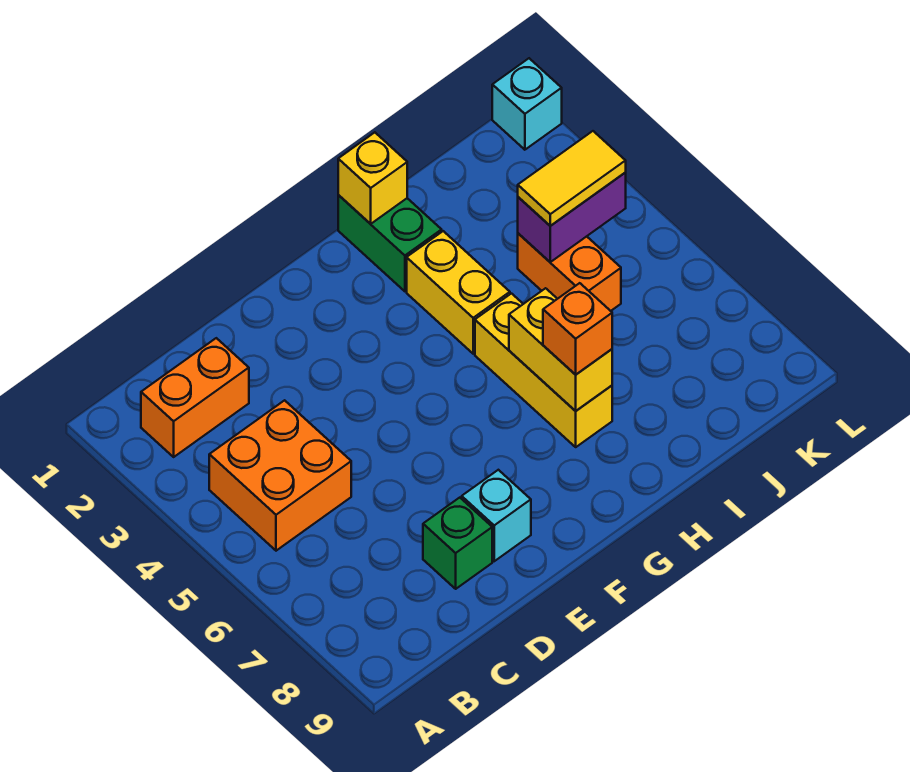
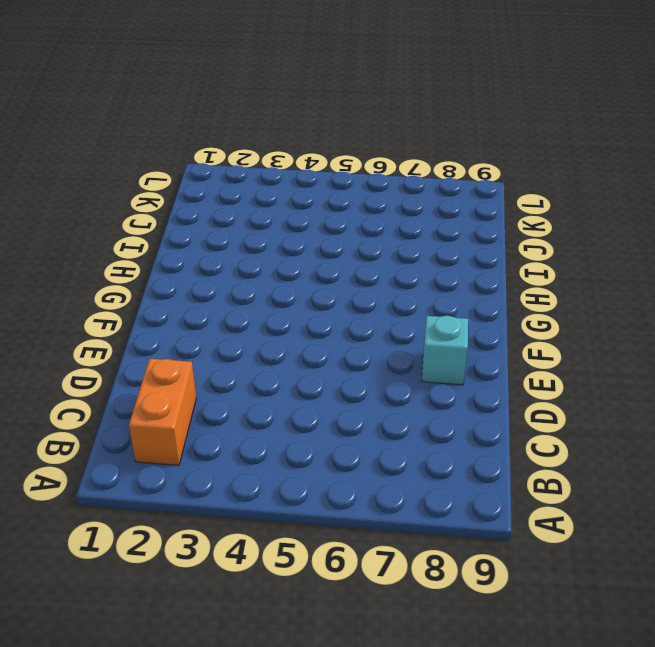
none -> orange brick B4:C5 level 1
none -> green brick D8 level 1
none -> green brick H1:H2 level 1

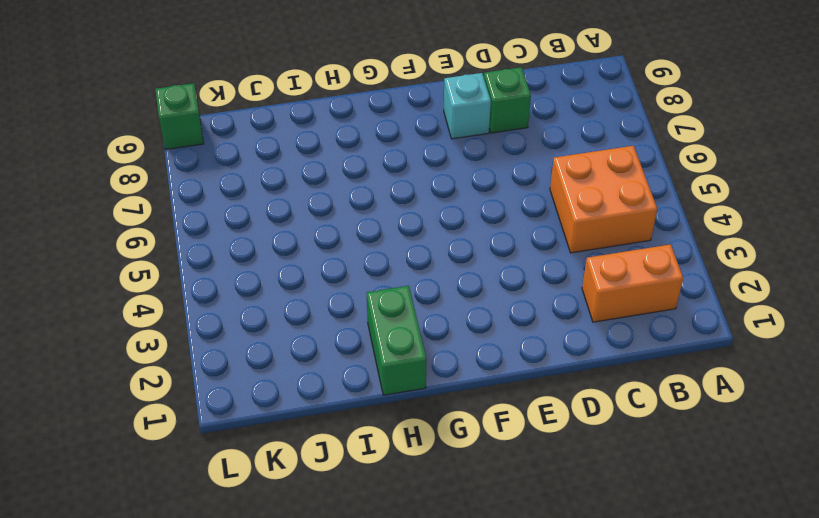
green brick L9 level 1 -> none
none -> yellow brick H3:H4 level 1
none -> yellow brick H5:H7 level 1
none -> orange brick J4:J5 level 1

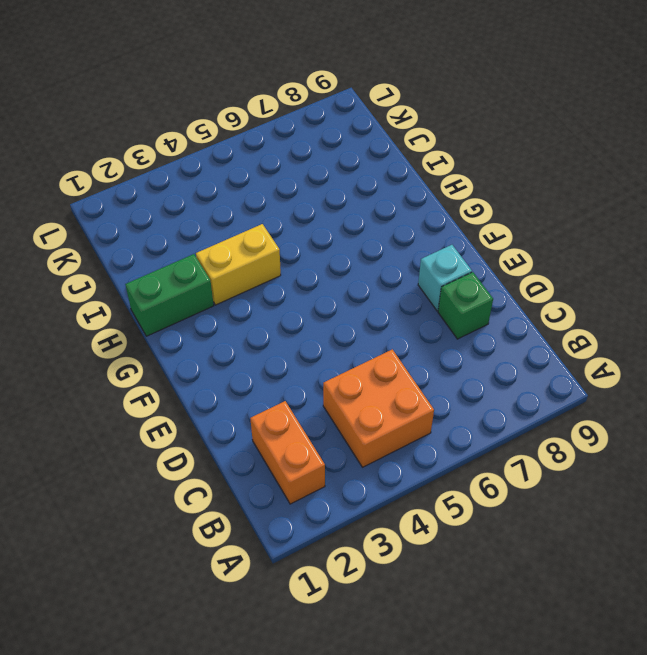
none -> yellow brick H5:H7 level 1
none -> orange brick J4:J5 level 1
none -> cyan brick L1 level 1

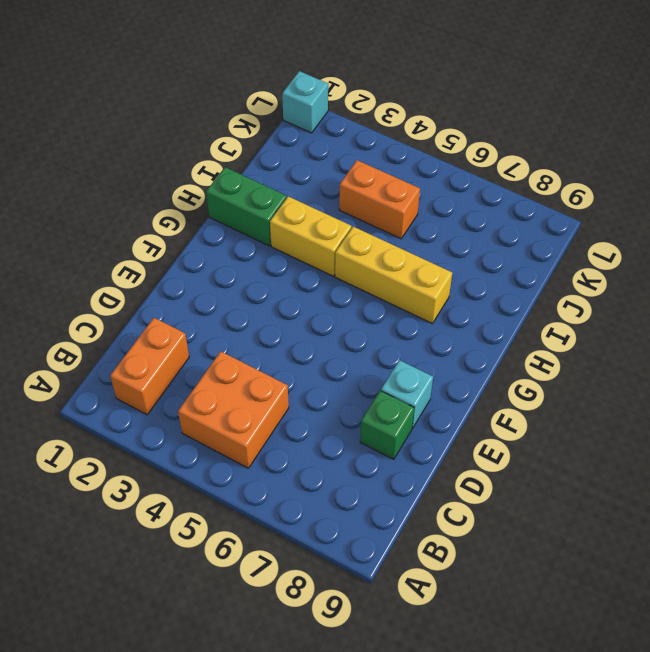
none -> yellow brick H1 level 2
none -> yellow brick H6:H7 level 2
none -> purple brick J4:K4 level 2

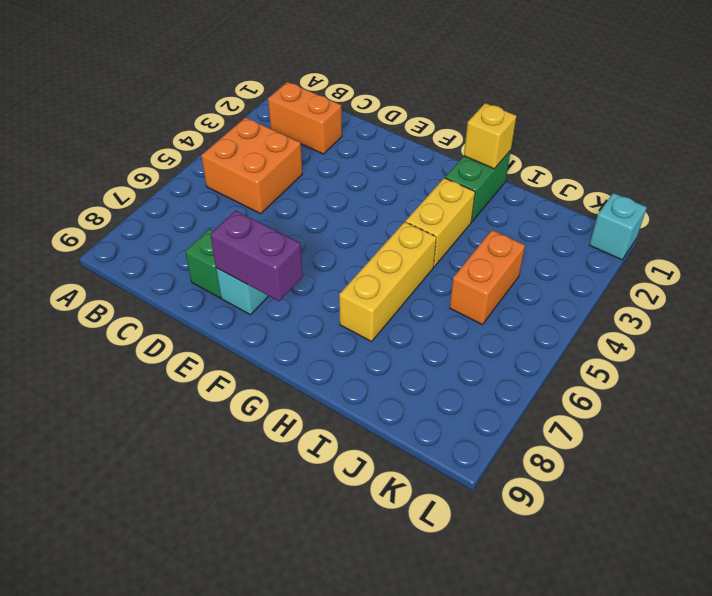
purple brick E8:F8 level 2 -> purple brick J4:K4 level 2
none -> yellow brick H6:H7 level 2
none -> orange brick H7 level 3
none -> yellow tile J4:K4 level 3

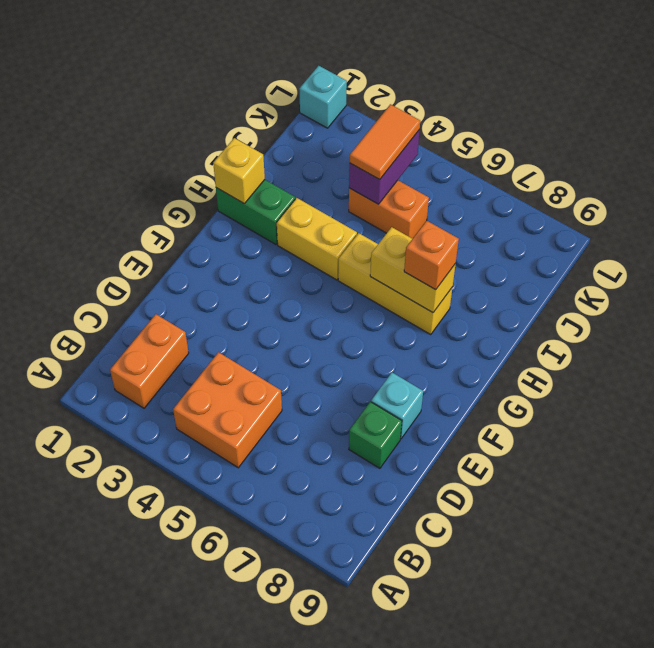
orange tile J4:K4 level 3 -> yellow tile J4:K4 level 3

